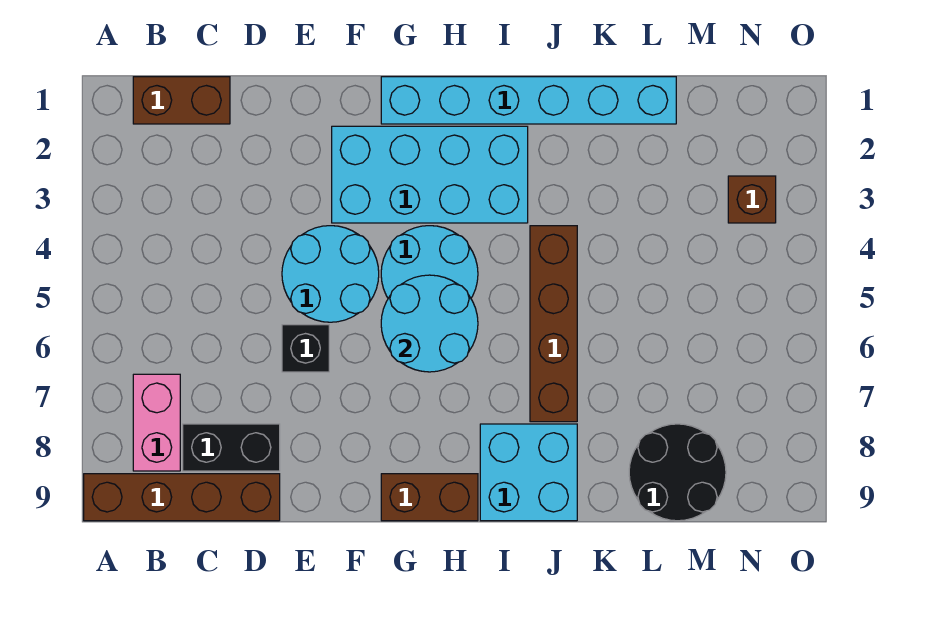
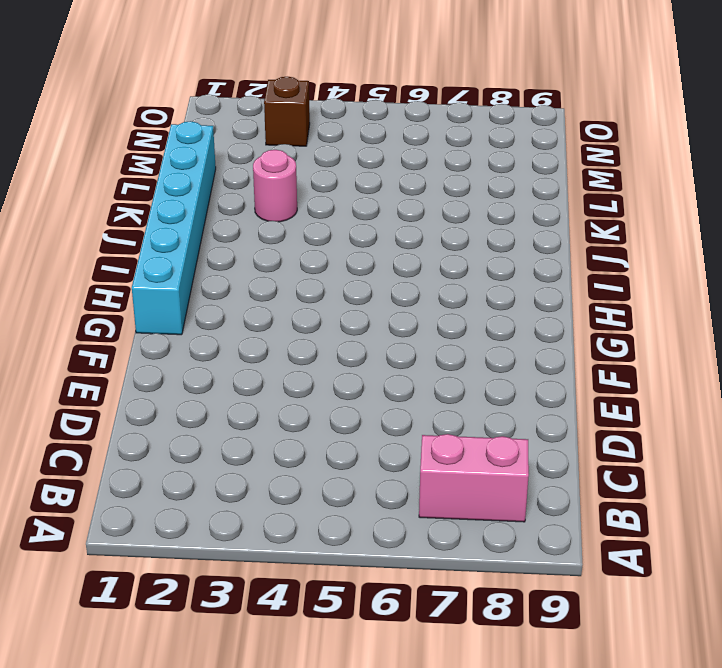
pink round brick K3 level 1 -> none
none -> brown brick A9:D9 level 1
none -> brown brick B1:C1 level 1
none -> black brick C8:D8 level 1

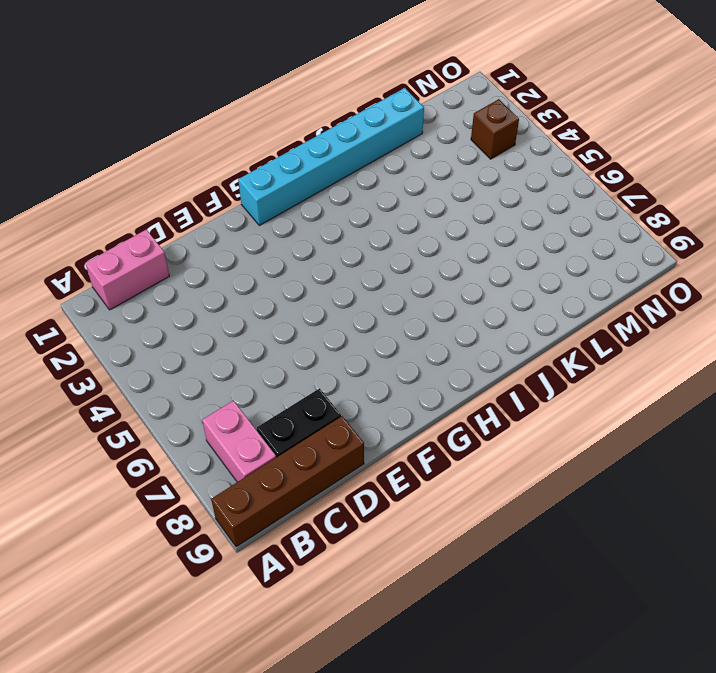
pink brick B1:C1 level 1 -> brown brick B1:C1 level 1
none -> cyan round brick E4:F5 level 1
none -> black brick E6 level 1
none -> cyan brick F2:I3 level 1

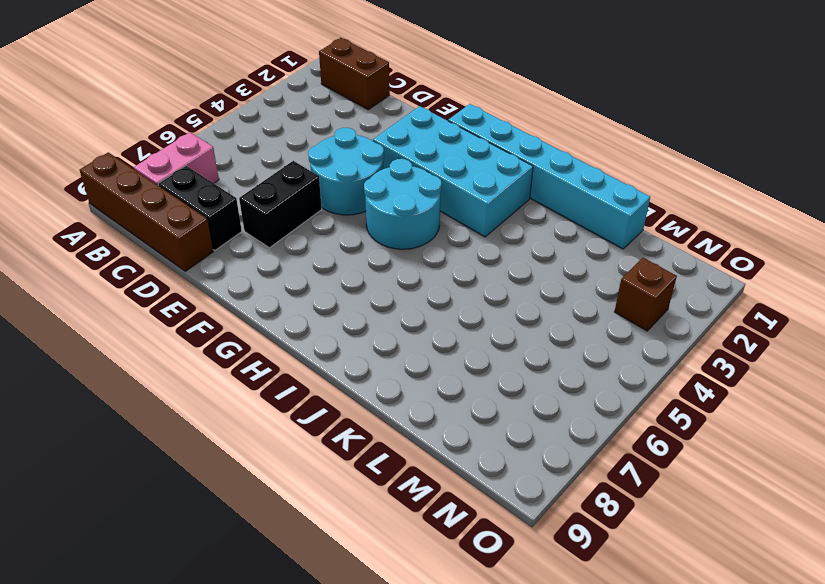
black brick E6:E7 level 1 -> black brick E6 level 1
none -> brown brick G9:H9 level 1
none -> cyan brick I8:J9 level 1
none -> brown brick J4:J7 level 1

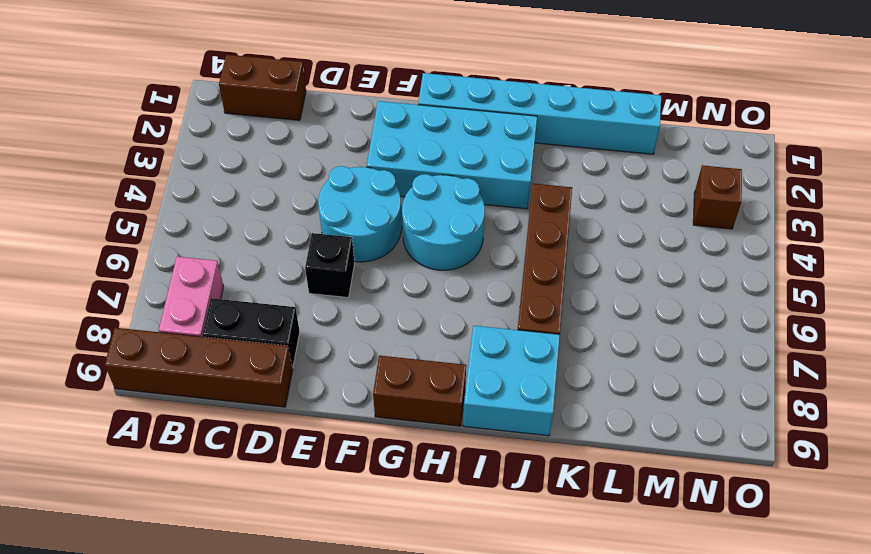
none -> black round brick L8:M9 level 1
none -> cyan round brick G5:H6 level 2

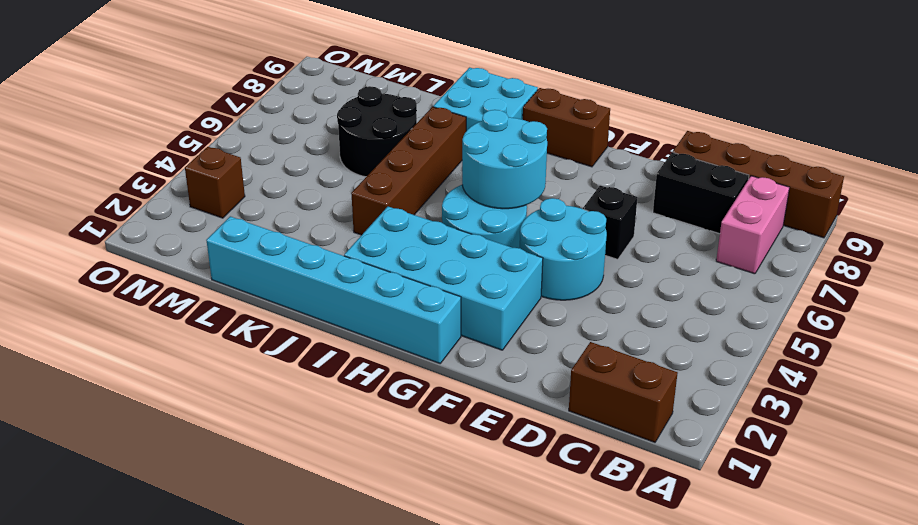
black round brick K6:L7 level 1 -> black round brick L8:M9 level 1

